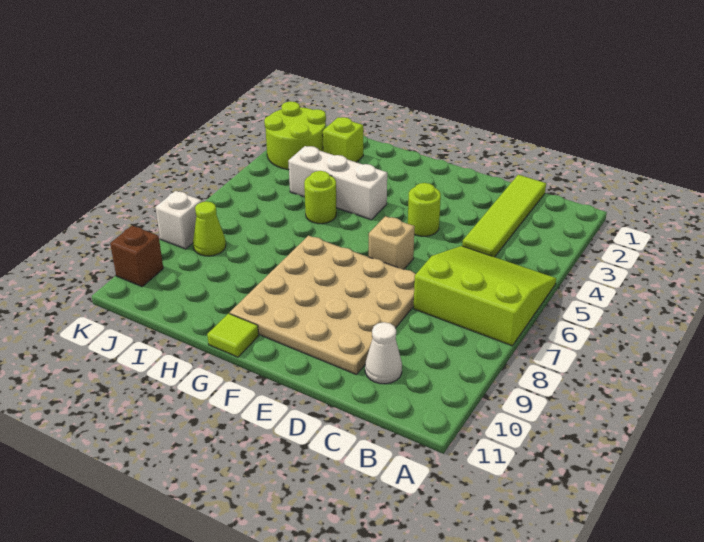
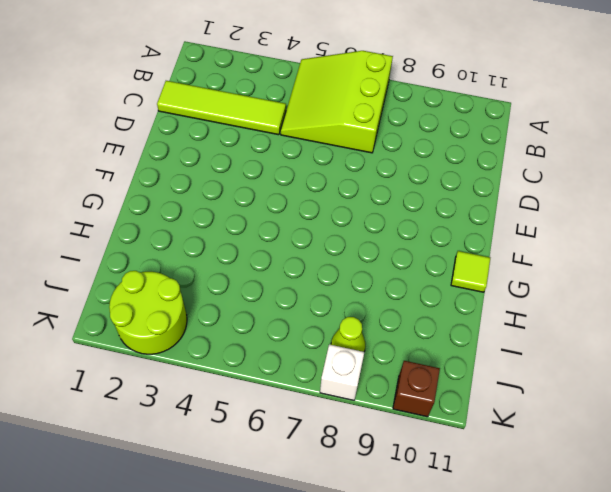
none -> white cone C10 level 1
none -> tan plate D7:G10 level 1
none -> lime round brick E4 level 1

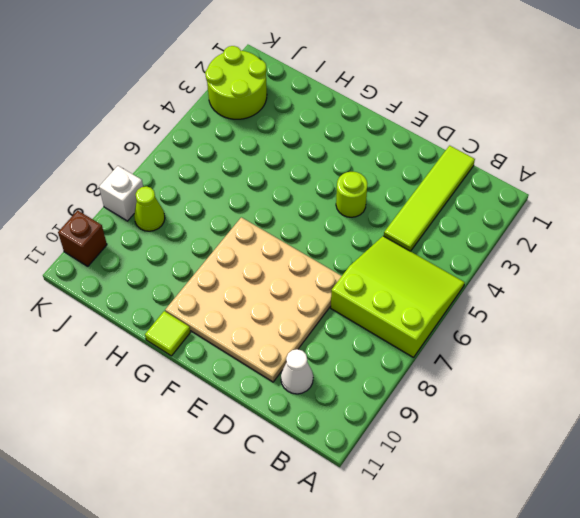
none -> tan brick E6 level 1
none -> white brick G4:I4 level 1
none -> lime round brick H5 level 1

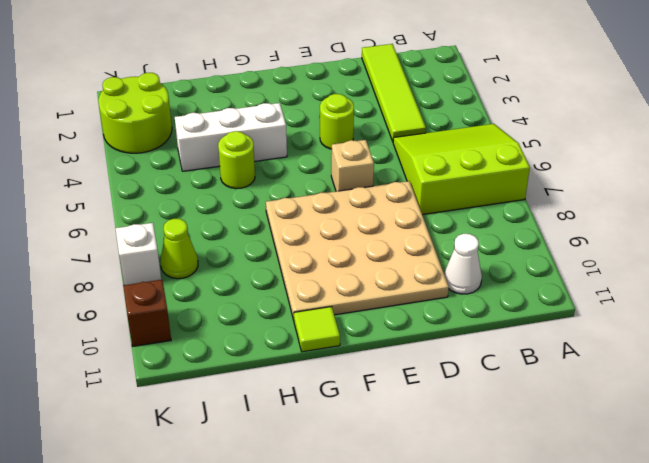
none -> lime brick I2 level 1

